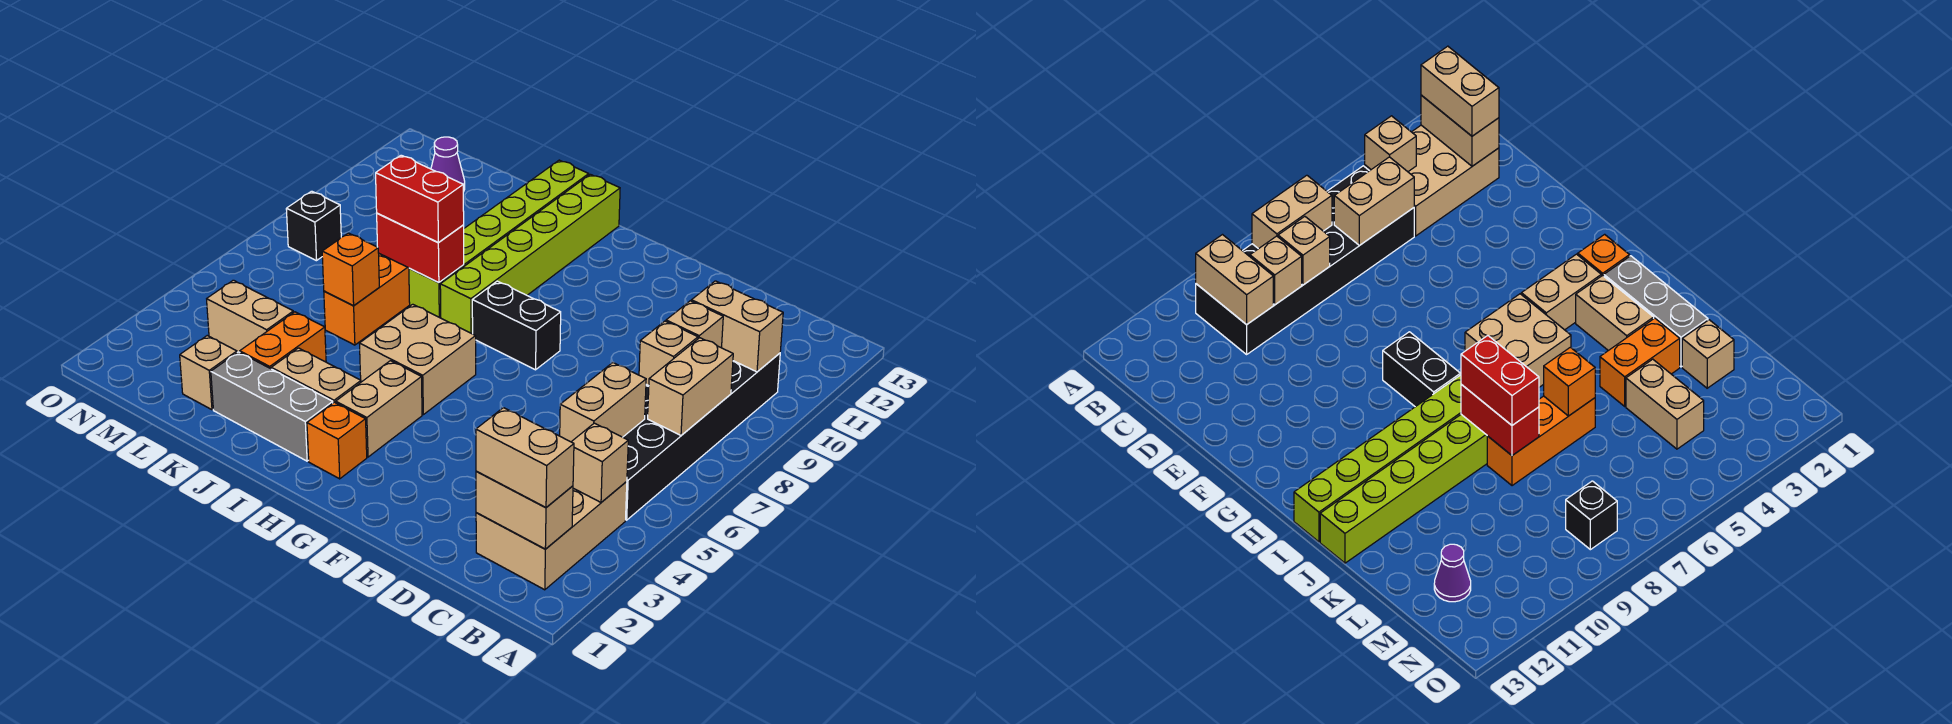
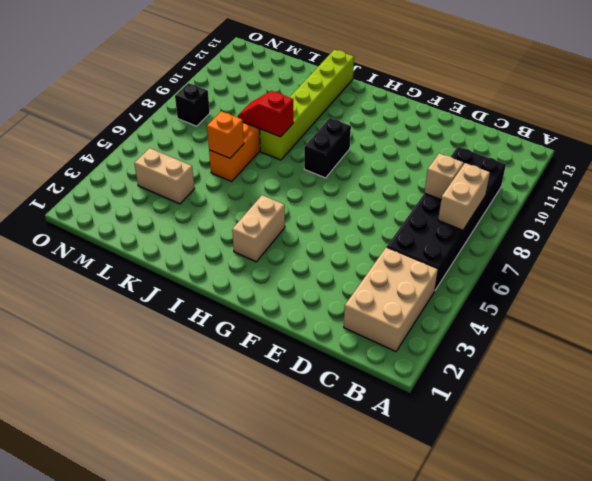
black brick H8:H9 level 1 -> black brick G8:H8 level 1
red slope J8:K8 level 2 top J -> red brick J8:K8 level 2
none -> orange brick H2 level 1
none -> tan brick H5:I6 level 1
none -> grey brick I2:K2 level 1

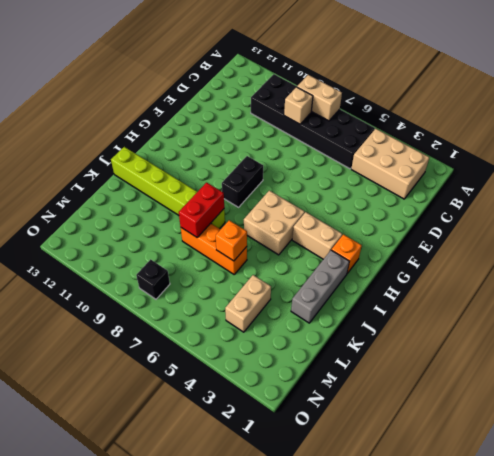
none -> tan brick I3:J3 level 1
none -> lime brick I8:I13 level 1
none -> orange brick K3:K4 level 1

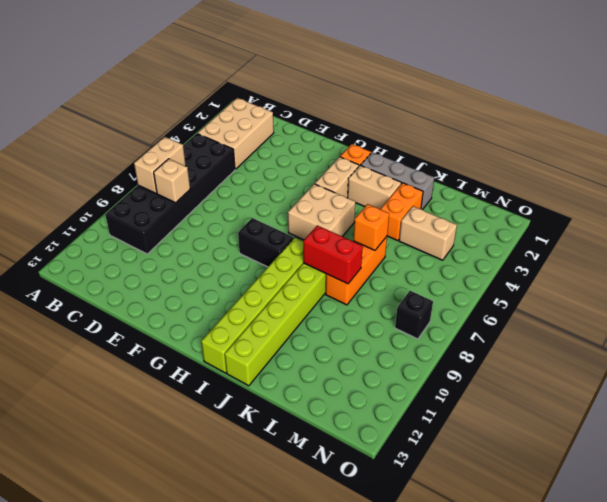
none -> tan brick L2 level 1
none -> purple cone M12 level 1
none -> tan brick B2:C2 level 2

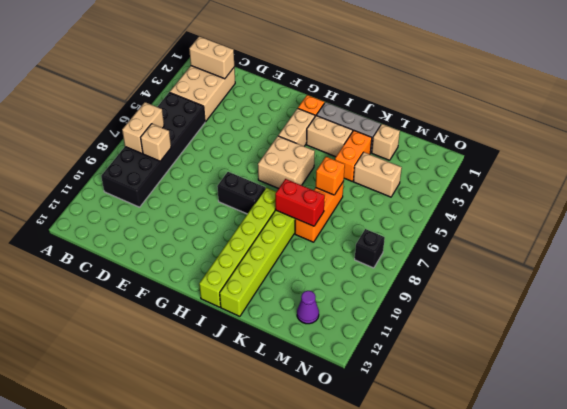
none -> tan brick B4 level 2
none -> tan brick B10:C10 level 2
none -> tan brick C5:C6 level 2

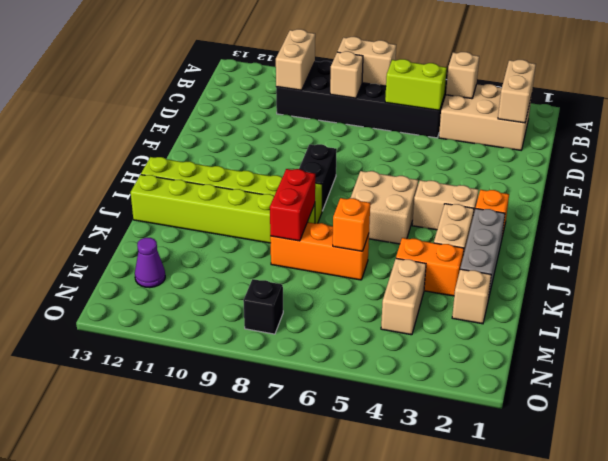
lime brick C5:C6 level 2 -> tan brick C5:C6 level 2
none -> tan brick C9 level 2
none -> tan brick B2:C2 level 3
none -> red brick J8:K8 level 3

